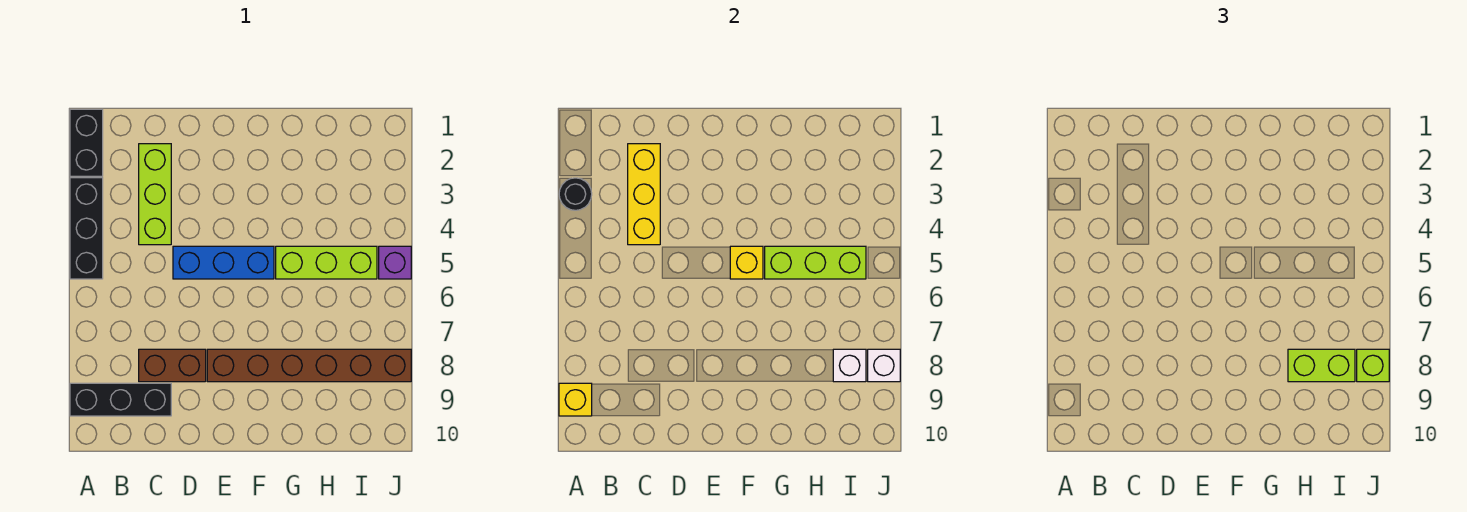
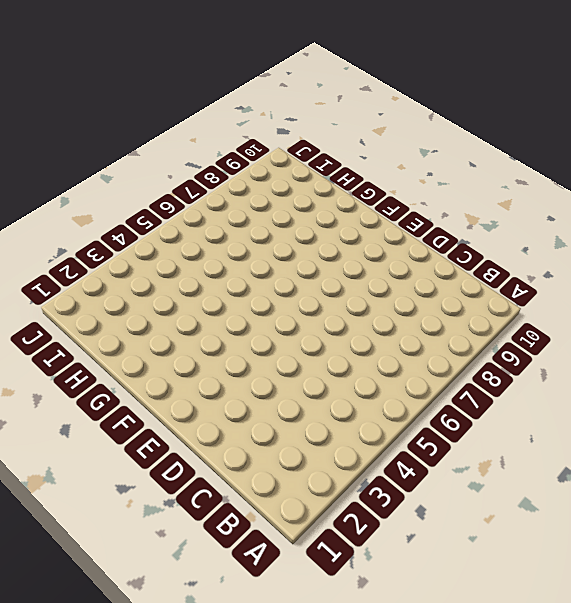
none -> black brick A1:A2 level 1
none -> black brick A3:A5 level 1
none -> black brick A9:C9 level 1

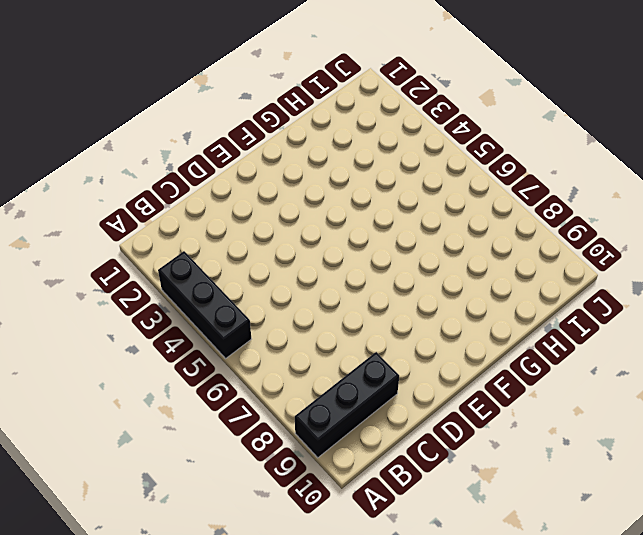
none -> black brick A1:A2 level 1
none -> lime brick C2:C4 level 1
none -> brown brick C8:D8 level 1

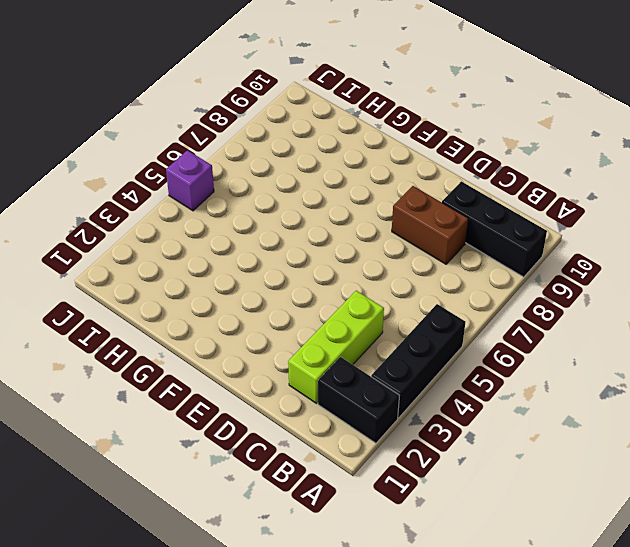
black brick A2:B2 level 1 -> black brick A1:A2 level 1
none -> blue brick D5:F5 level 1
none -> brown brick E8:J8 level 1
none -> lime brick G5:I5 level 1

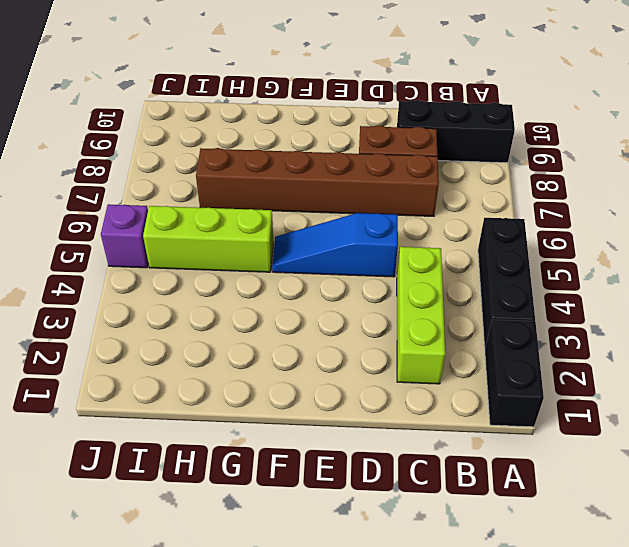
brown brick C7:H7 level 1 -> brown brick E8:J8 level 1
blue slope D5:F5 level 1 top D -> blue brick D5:F5 level 1
none -> black round brick A3 level 2
none -> yellow brick A9 level 2
none -> yellow brick C2:C4 level 2

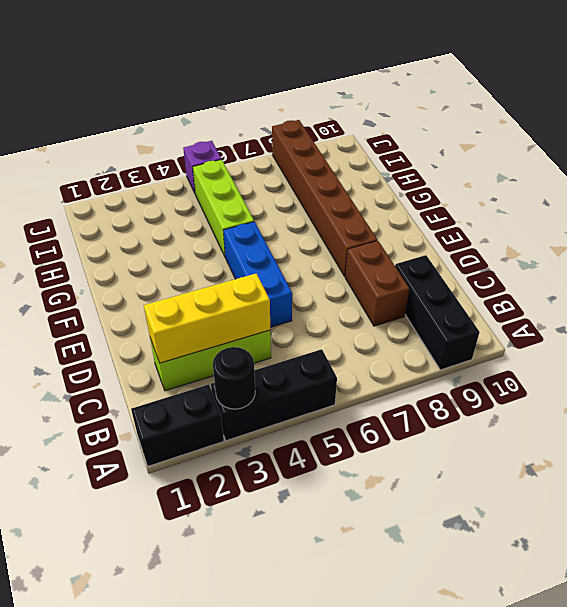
none -> yellow brick A9 level 2
none -> yellow brick F5 level 2
none -> lime brick G5:I5 level 2

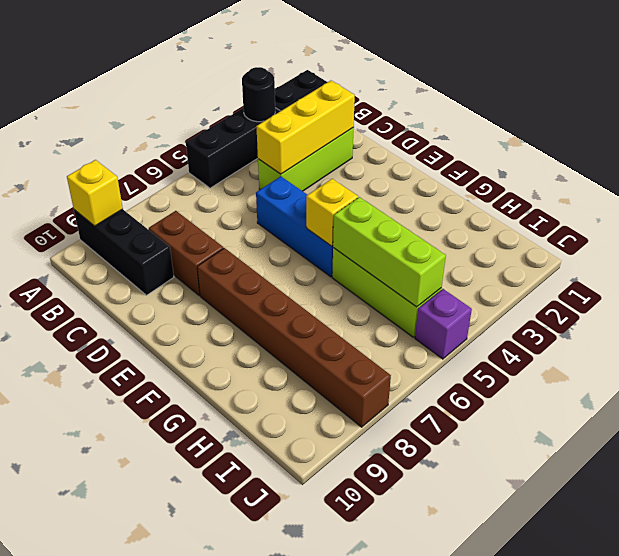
none -> white brick I8 level 2
none -> white brick J8 level 2
none -> lime brick H8:I8 level 3

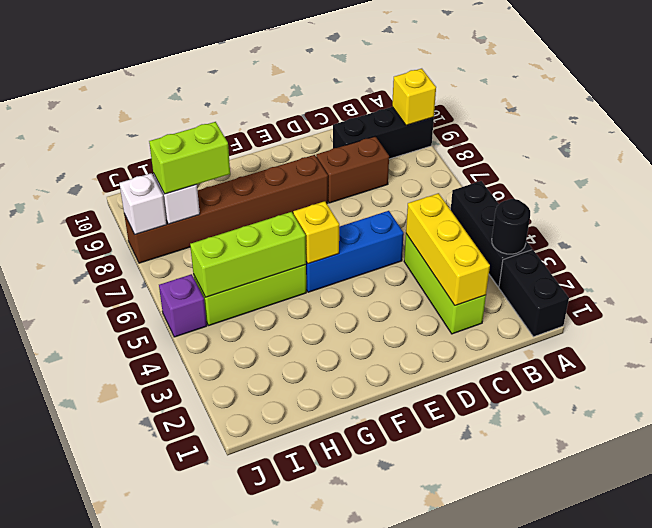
none -> lime brick J8 level 3

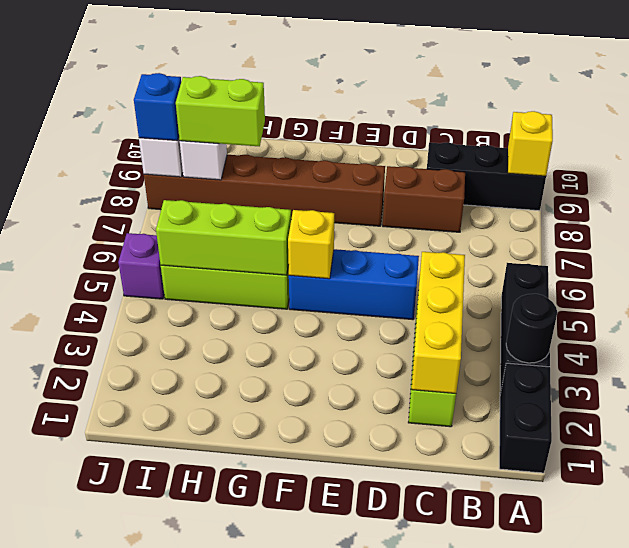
blue brick J8 level 3 -> lime brick J8 level 3

